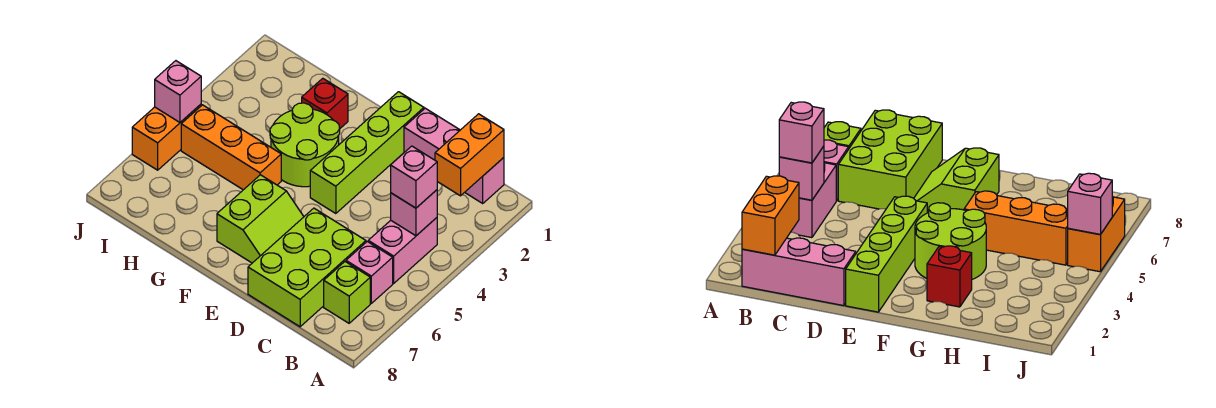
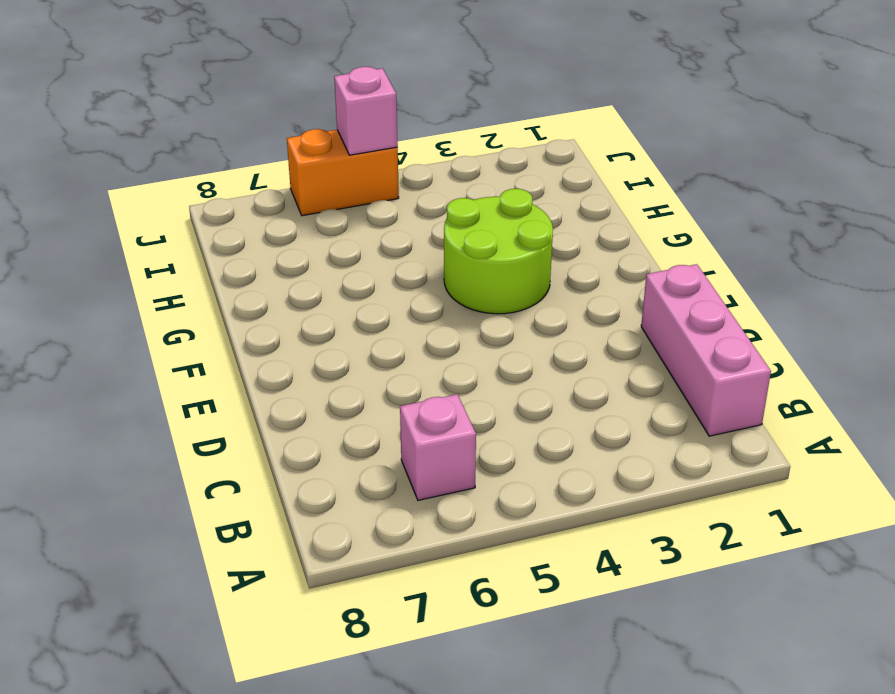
none -> pink brick B4:B5 level 1
none -> lime brick B7 level 1
none -> lime brick C6:D8 level 1

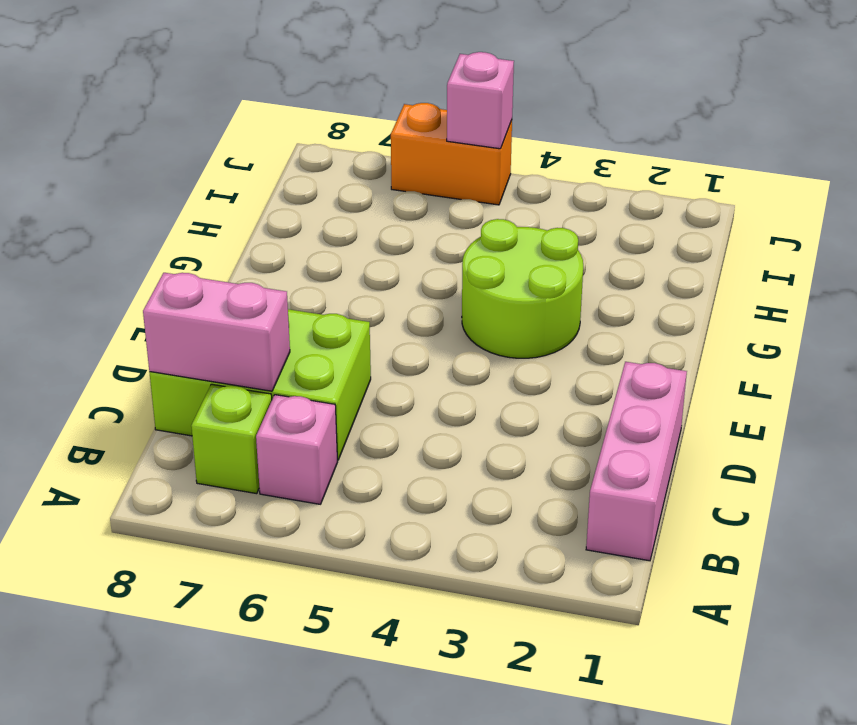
pink brick C7:C8 level 2 -> pink brick B4:B5 level 1
none -> lime brick E1:E4 level 1
none -> lime slope E6:F7 level 1 top F
none -> red brick G2 level 1

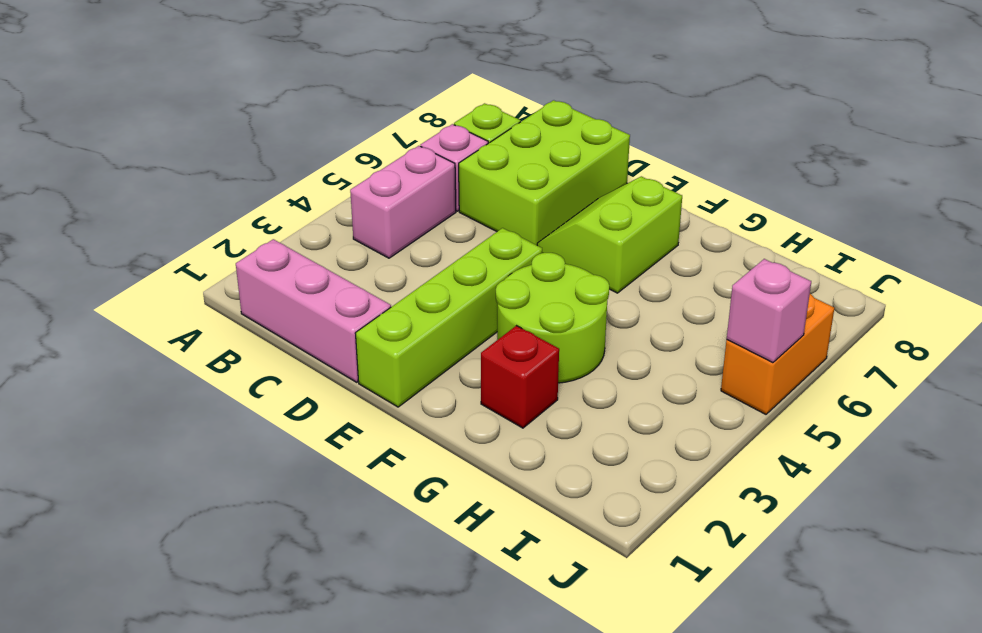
none -> orange brick G5:I5 level 1
none -> orange brick B1:B2 level 2
none -> pink brick B4 level 2

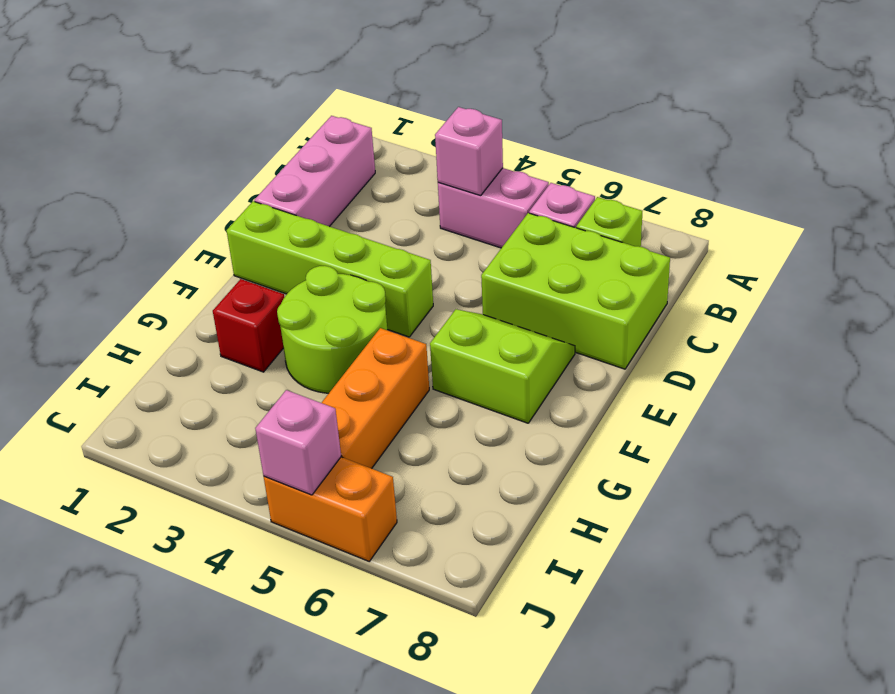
none -> orange brick B1:B2 level 2
none -> pink brick B4 level 3

